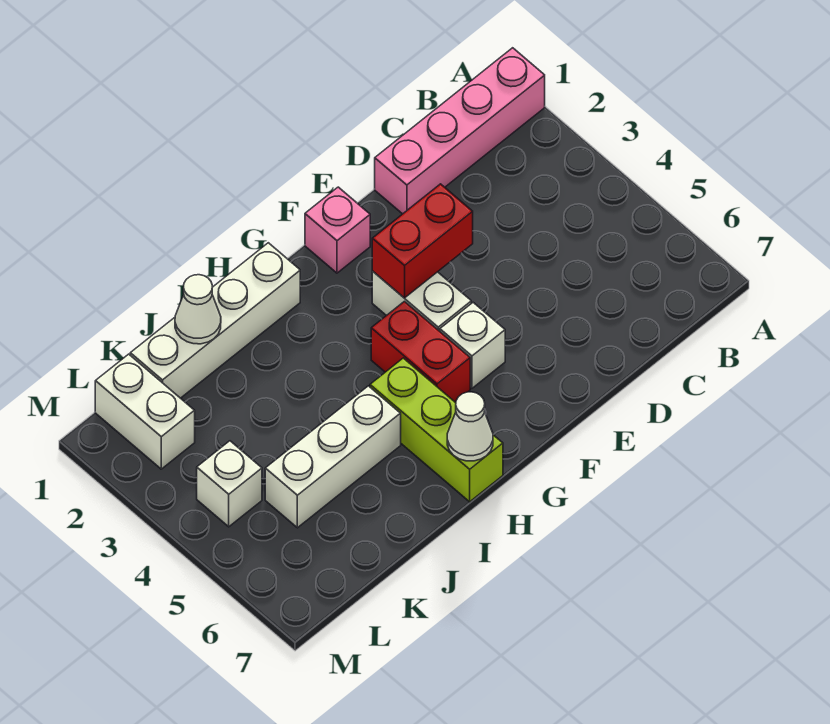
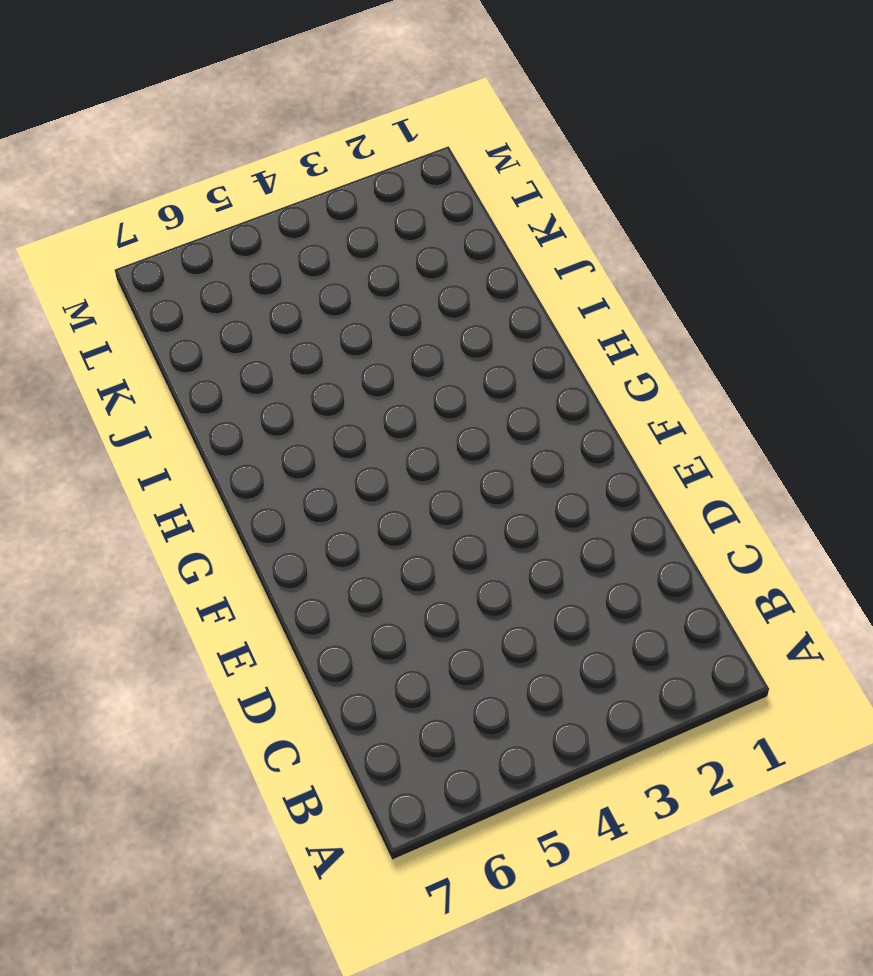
none -> pink brick A1:D1 level 1
none -> pink brick F1 level 1
none -> white brick F3:F4 level 1

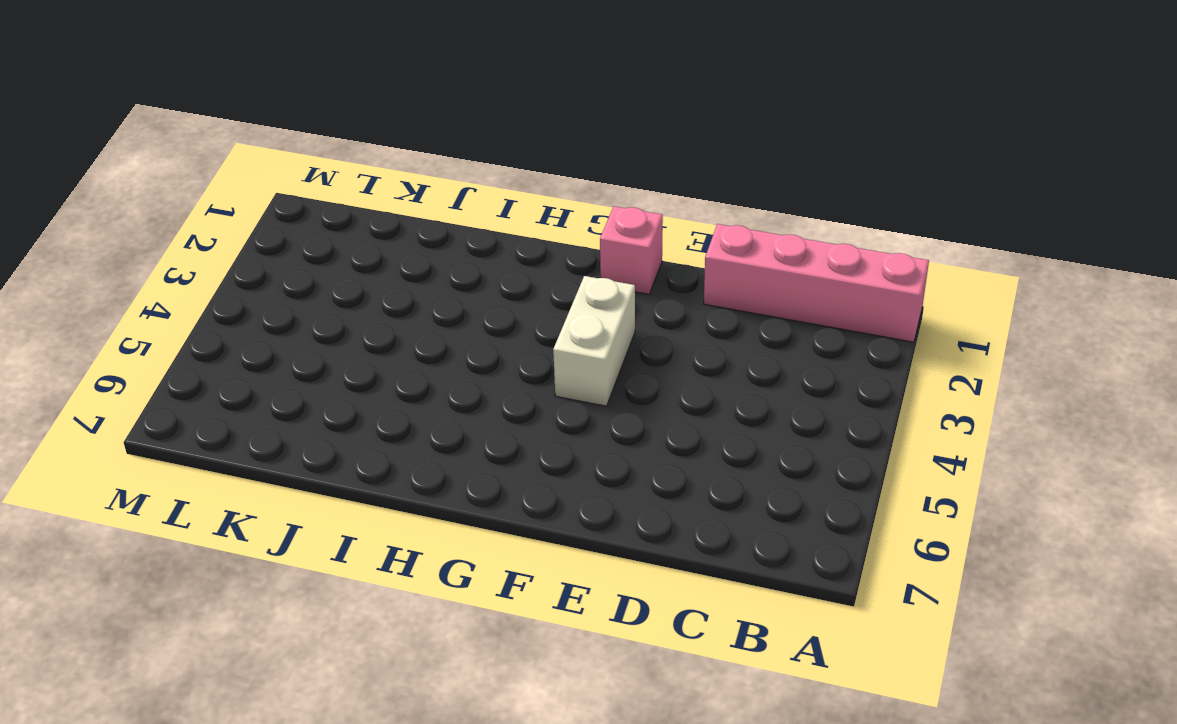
none -> white brick F5 level 1
none -> red brick G4:G5 level 1
none -> white brick H1:K1 level 1

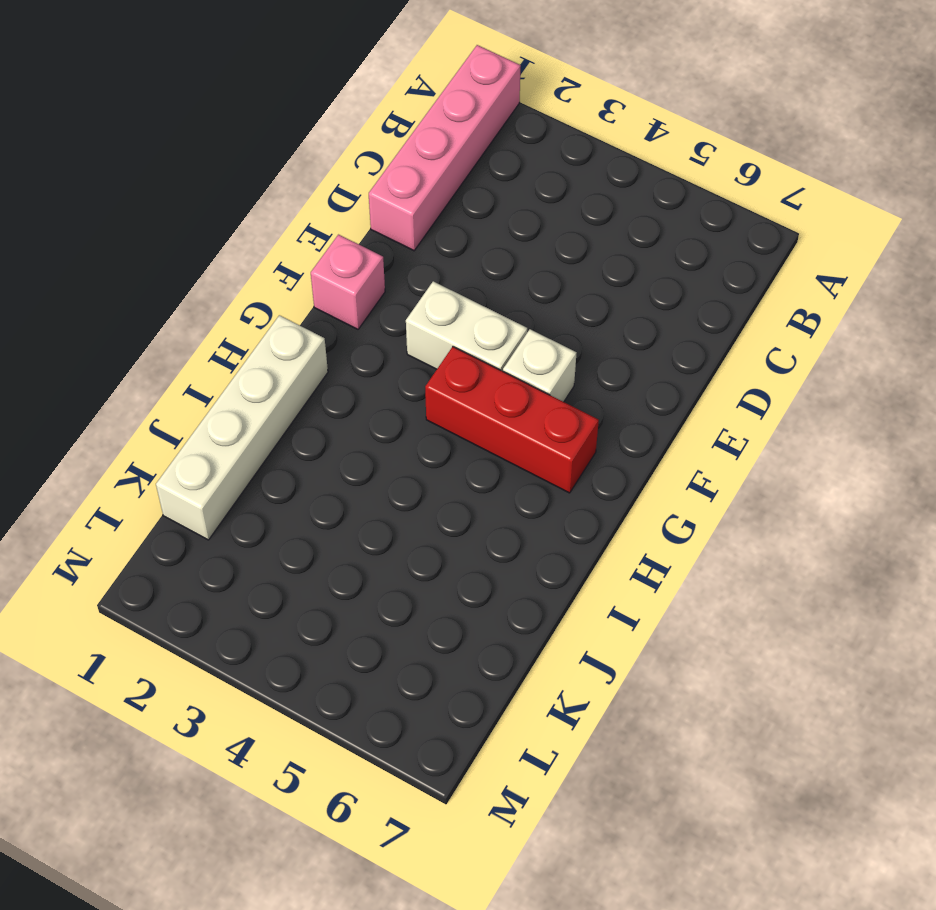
red brick G4:G6 level 1 -> red brick G4:G5 level 1
none -> lime brick H5:H7 level 1
none -> white brick I5:K5 level 1
none -> white brick L1:L2 level 1

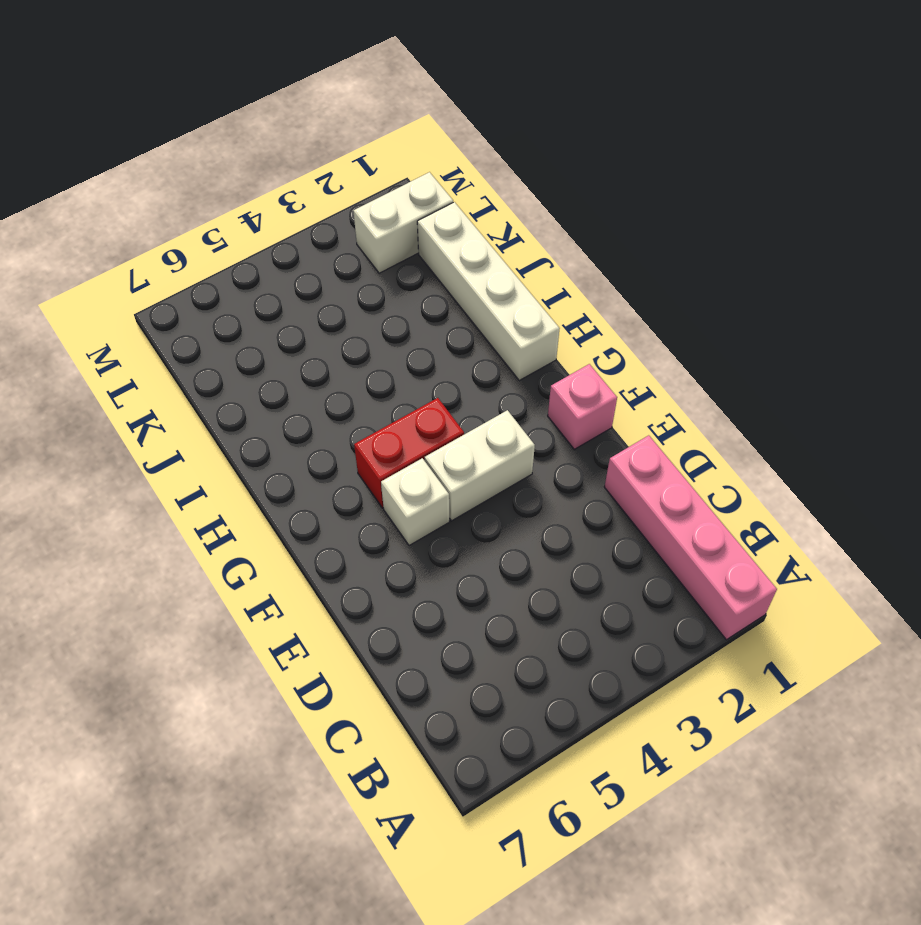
none -> lime brick H5:H7 level 1
none -> white brick I5:K5 level 1
none -> white brick L4 level 1

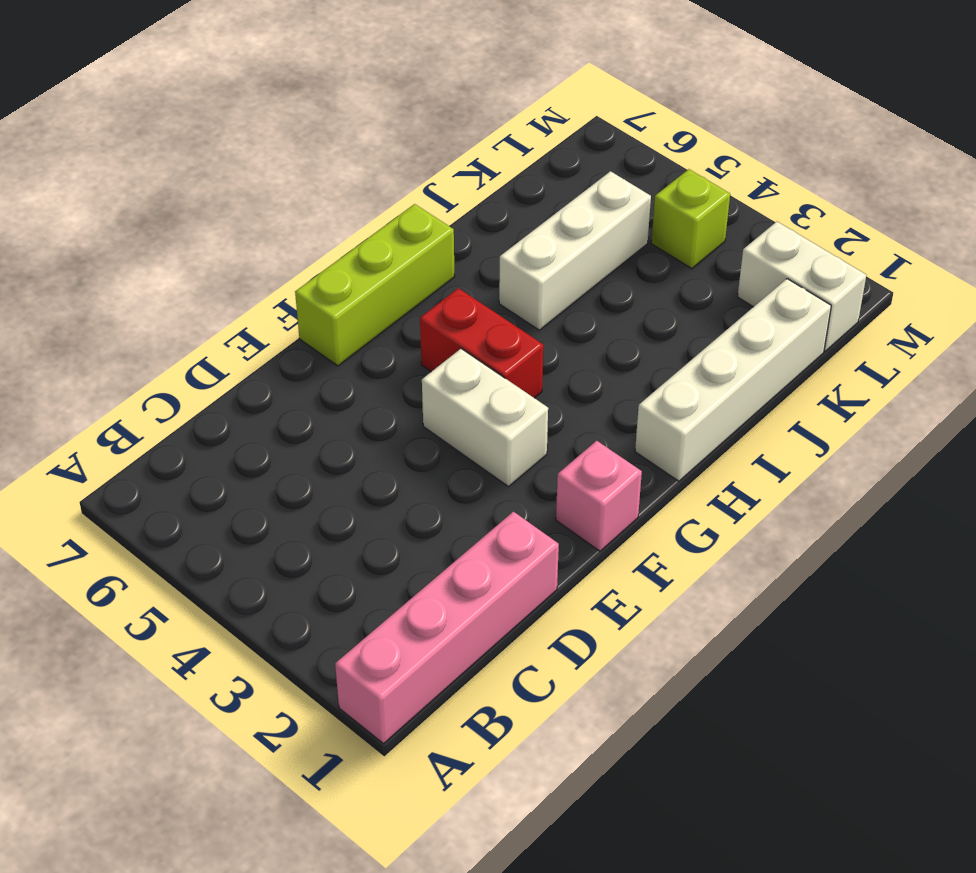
lime brick F7:H7 level 1 -> lime brick H5:H7 level 1
lime brick L4 level 1 -> white brick L4 level 1
none -> white brick F5 level 1
none -> red brick E3:F3 level 2
none -> white cone H7 level 2

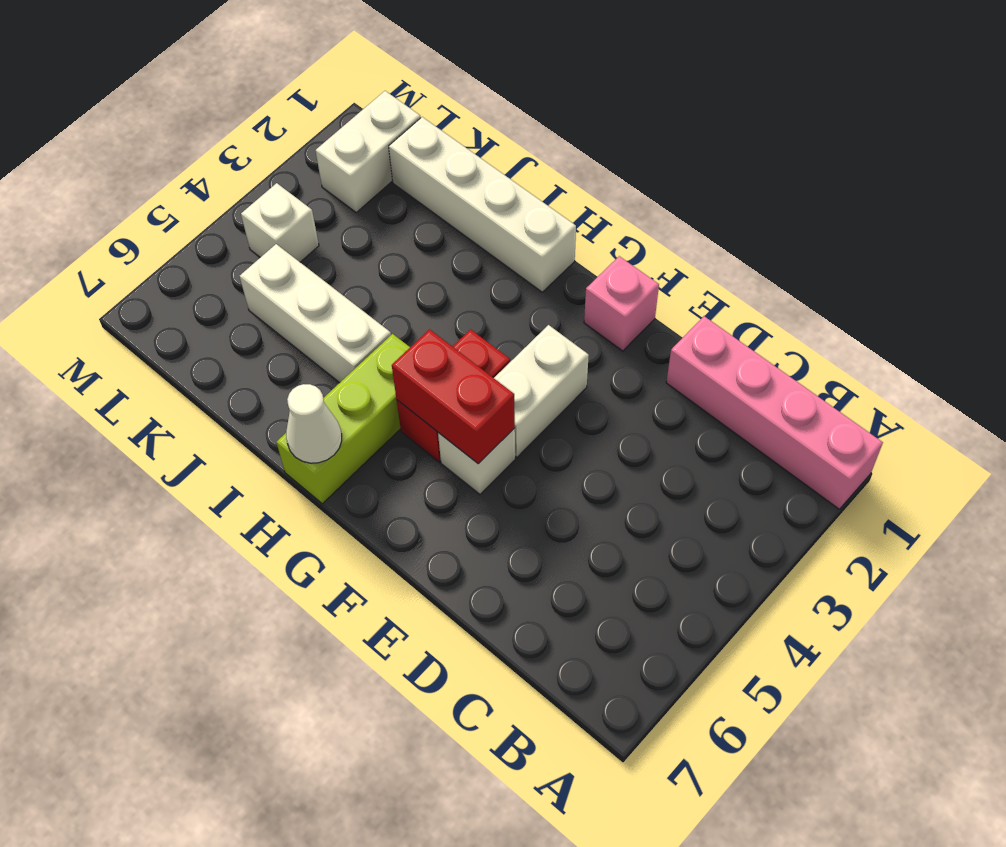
red brick F5:G5 level 2 -> red brick E3:F3 level 2
none -> white cone J1 level 2

